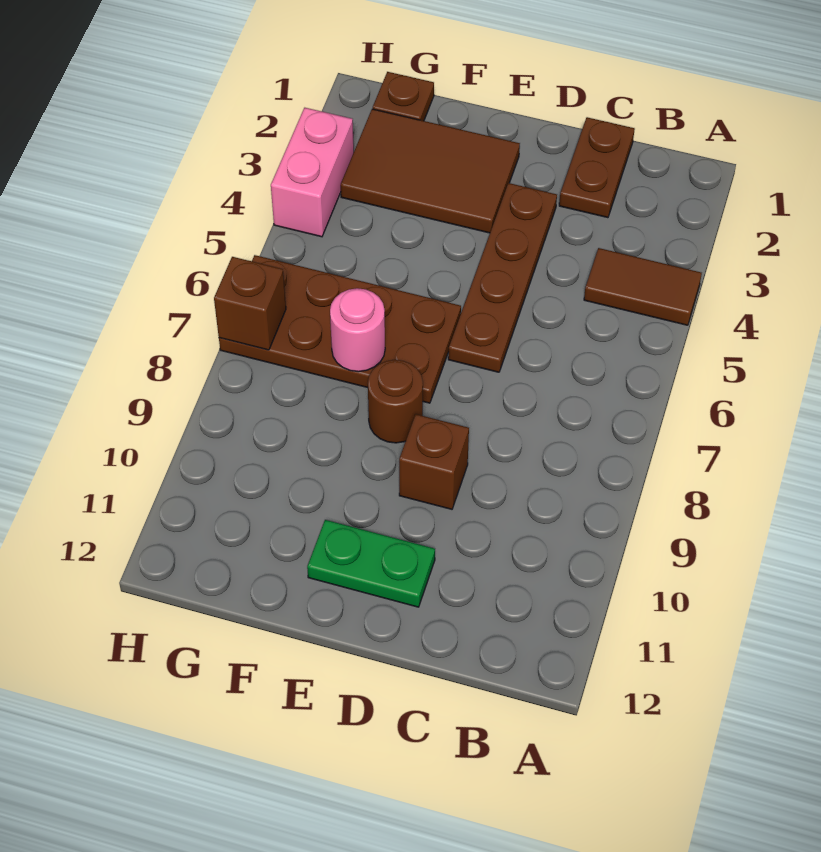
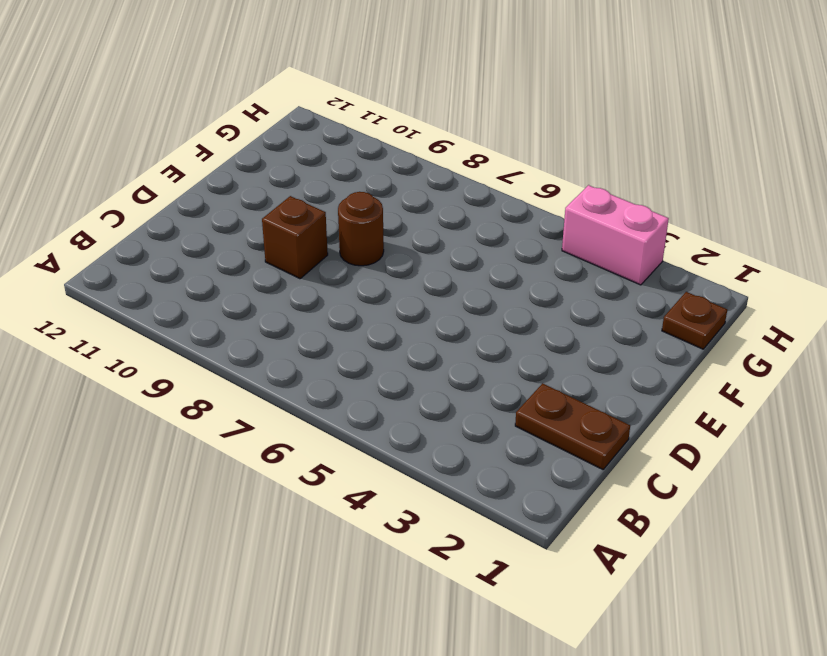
none -> brown tile A4:B4 level 1
none -> brown plate D3:D6 level 1
none -> green plate D11:E11 level 1

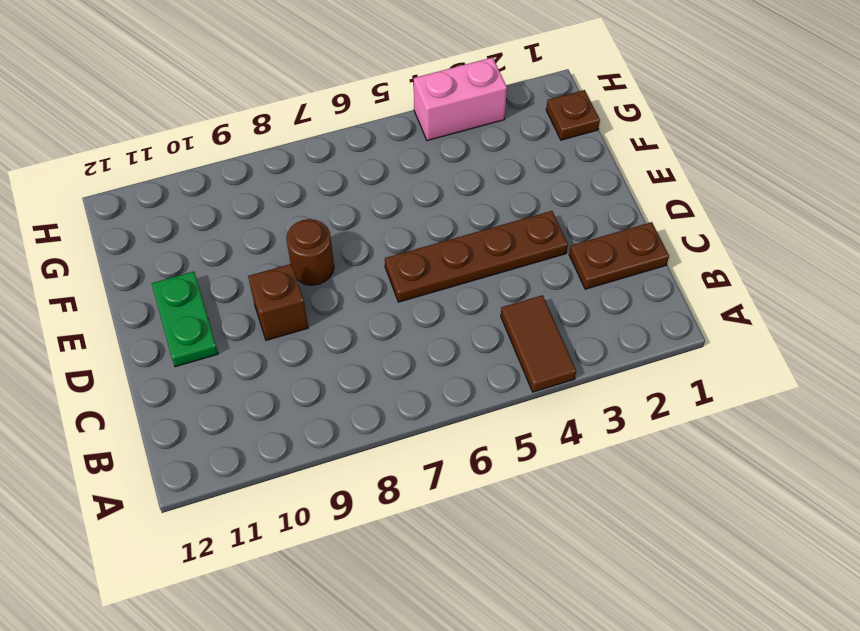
none -> brown tile E2:G3 level 1
none -> brown plate E6:H7 level 1
none -> pink round brick F7 level 2

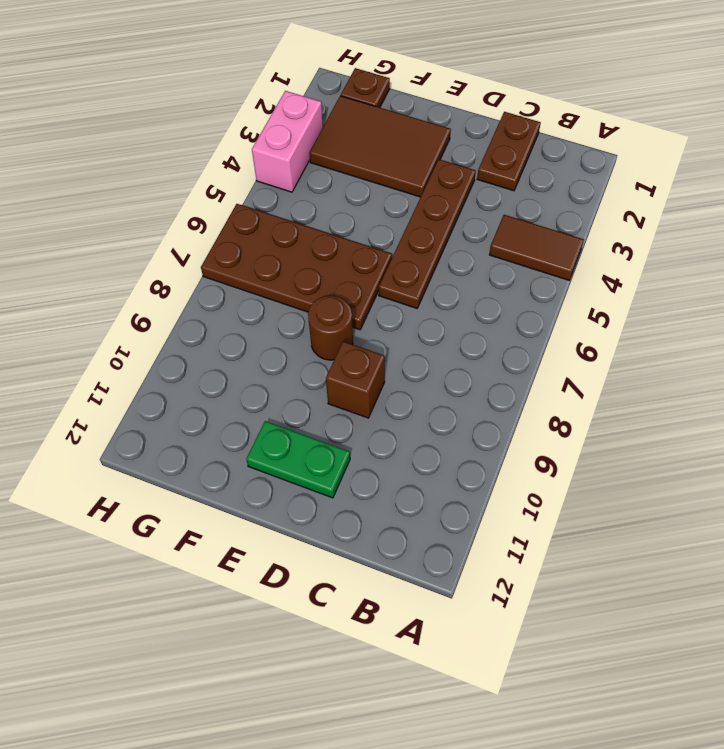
none -> pink round brick F7 level 2
none -> brown brick H7 level 2

